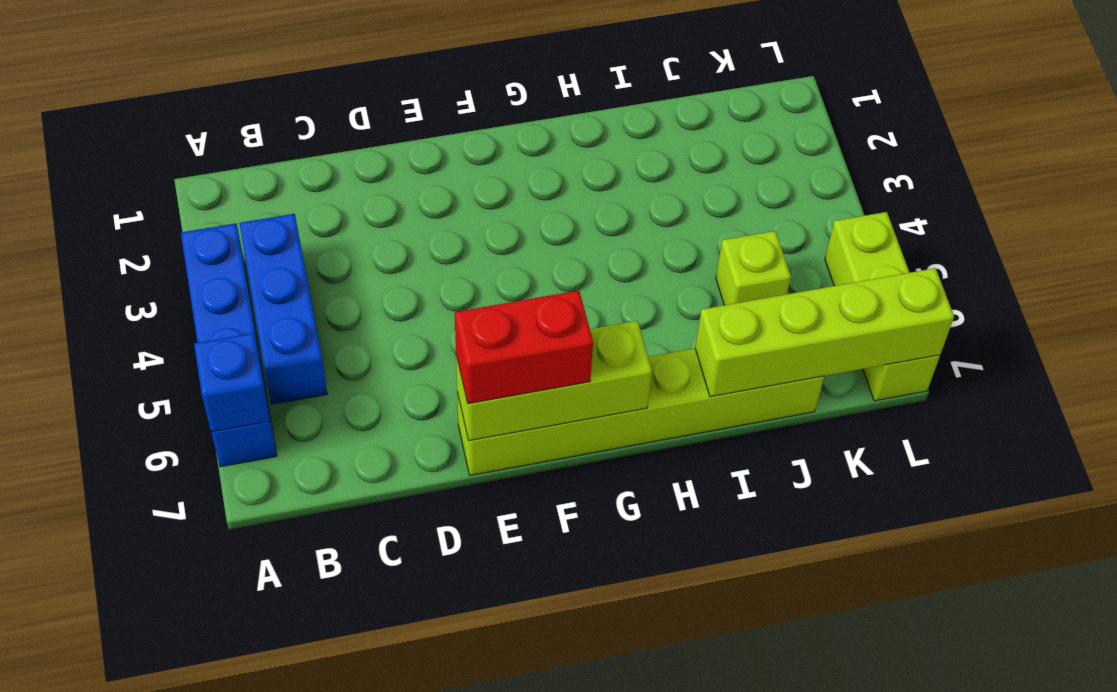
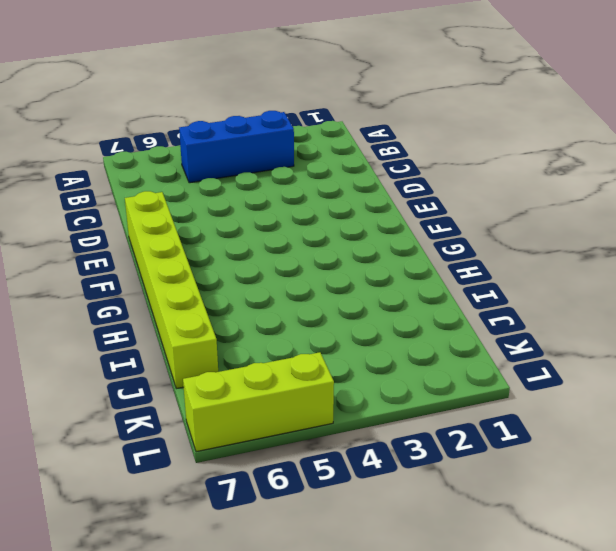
none -> blue brick A3:A6 level 1
none -> lime brick J5 level 1

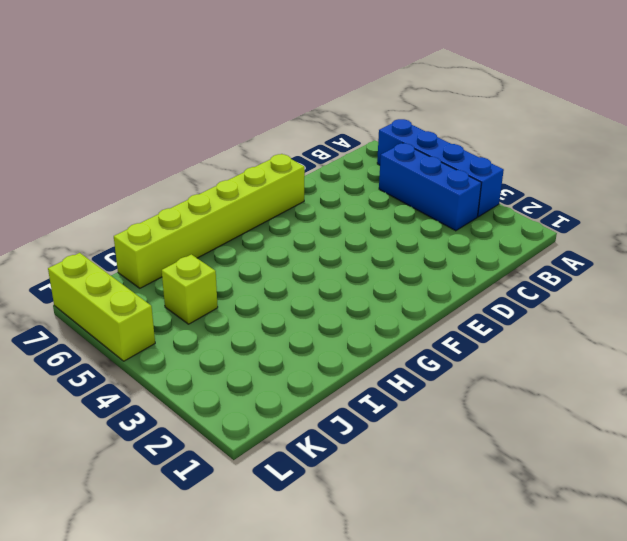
none -> blue brick A6 level 2
none -> lime brick E7:G7 level 2

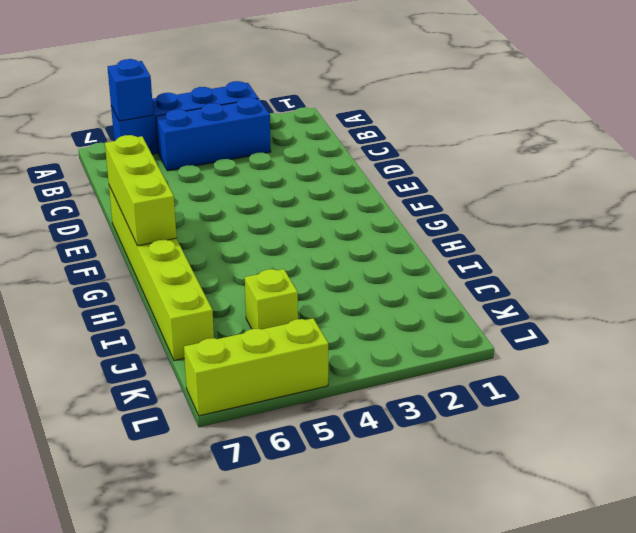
none -> lime brick I7:L7 level 2
none -> red brick E7:F7 level 3

